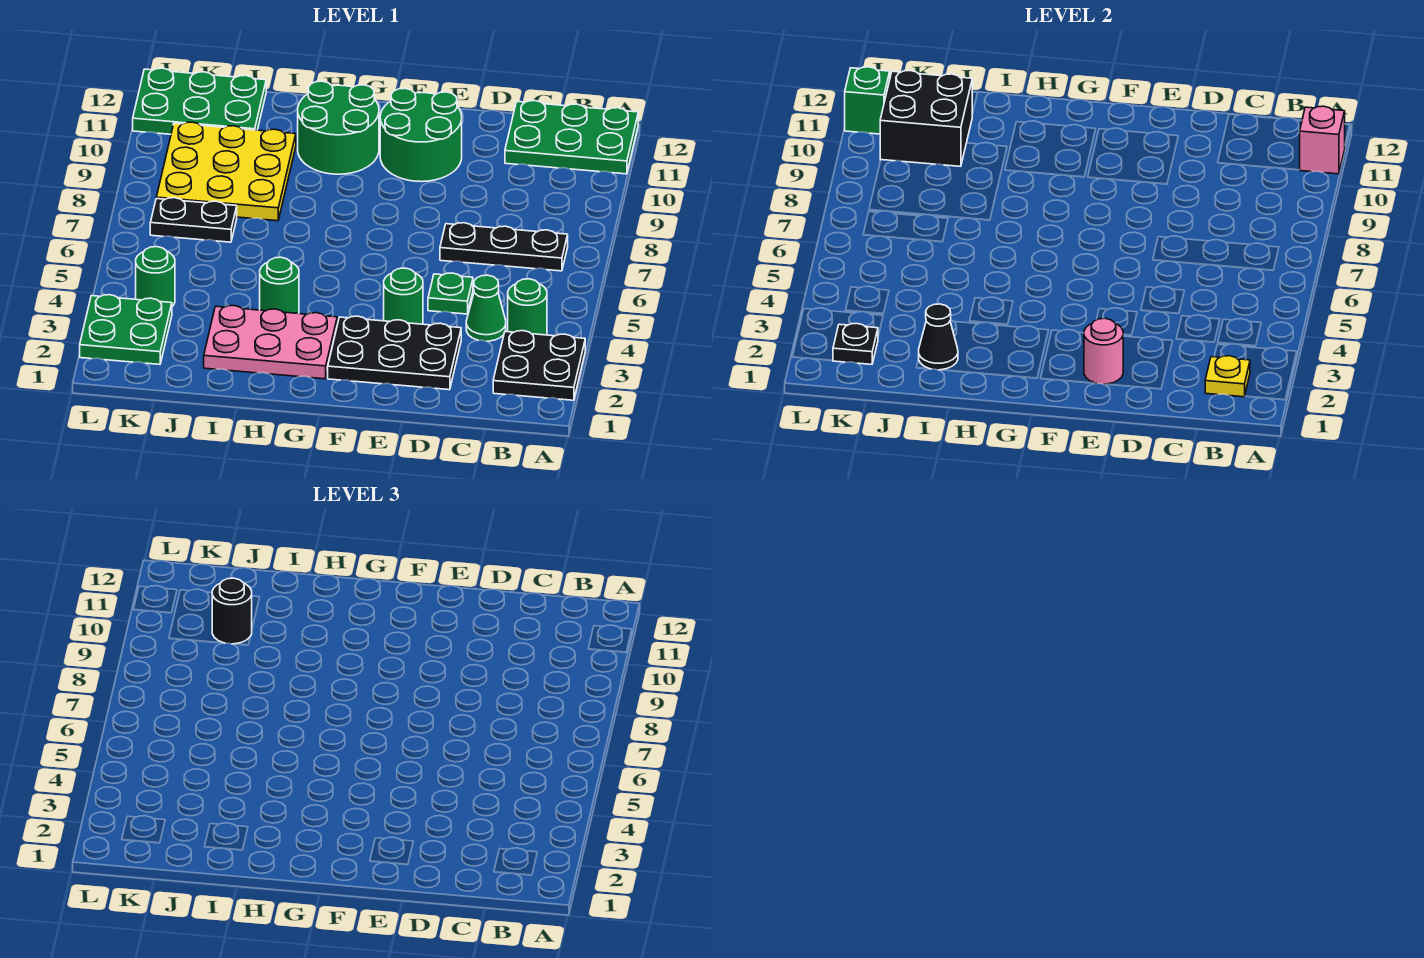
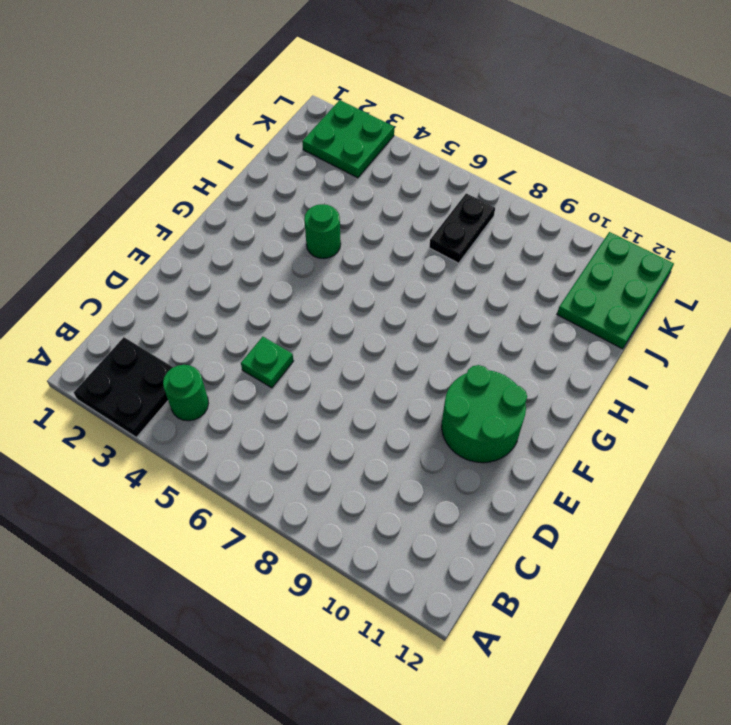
none -> green plate A11:C12 level 1
none -> black plate B7:D7 level 1
none -> green cone C4 level 1

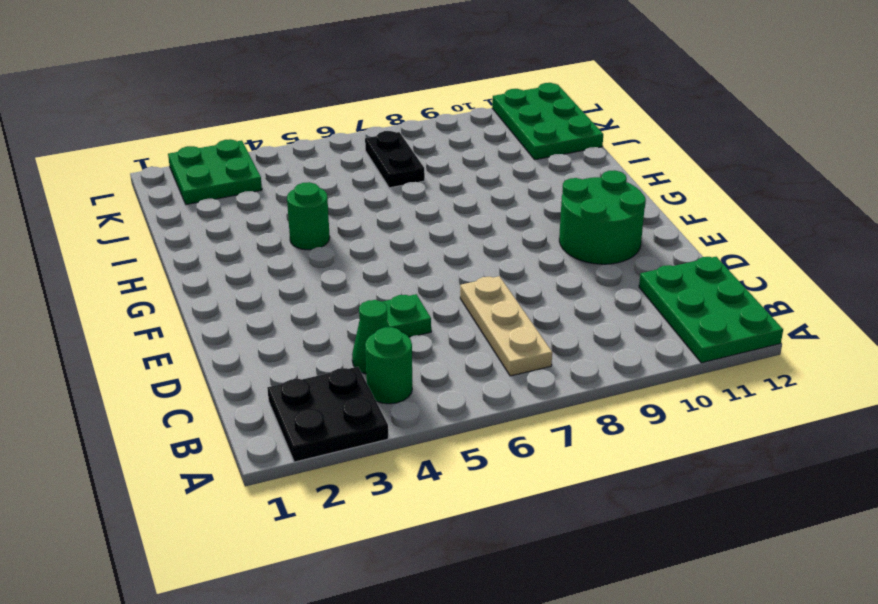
tan plate B7:D7 level 1 -> black plate B7:D7 level 1
none -> black plate D2:F3 level 1
none -> green round brick E4 level 1
none -> pink plate G2:I3 level 1

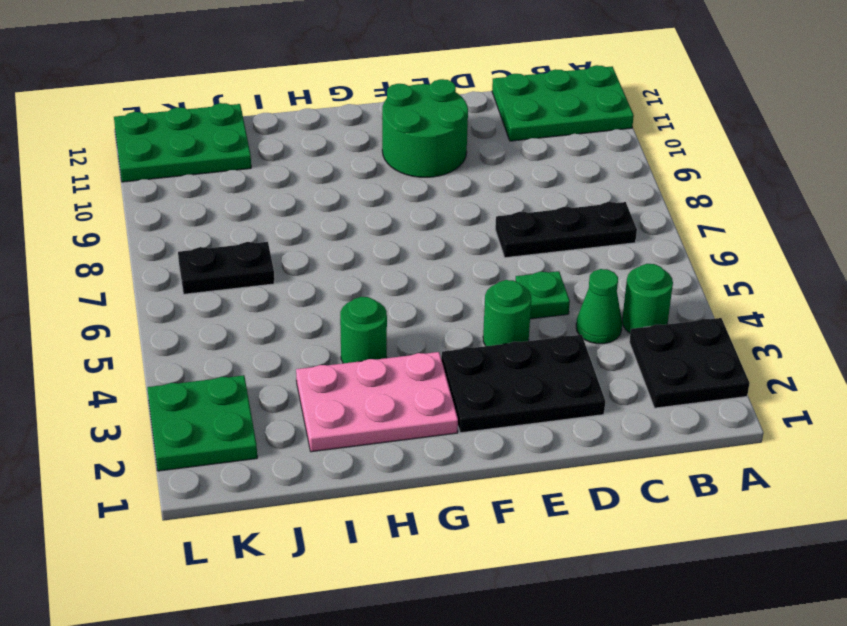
none -> green round brick G10:H11 level 1
none -> yellow plate I8:K10 level 1
none -> green round brick K4 level 1

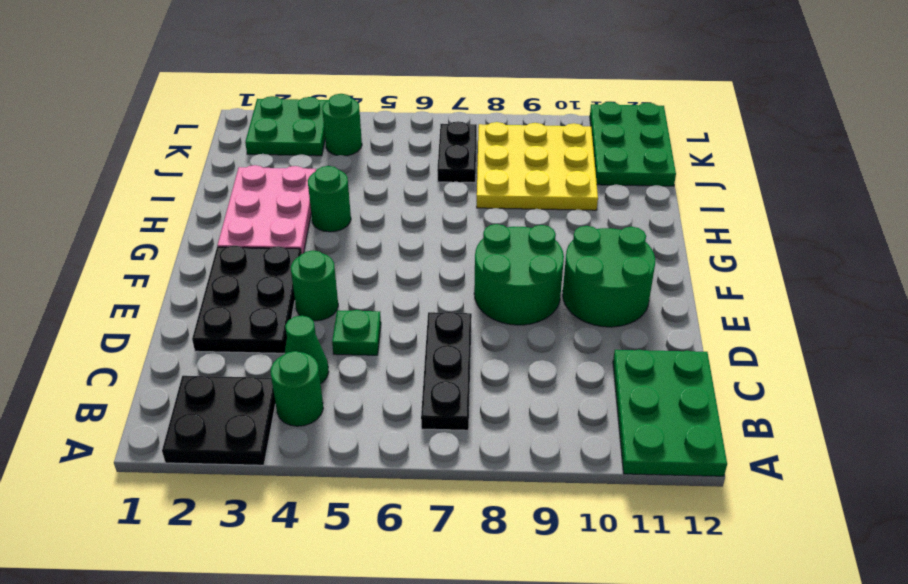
green round brick E8:F9 level 1 -> green round brick G10:H11 level 1
none -> pink brick A11 level 2
none -> yellow plate B2 level 2
none -> pink round brick E2 level 2

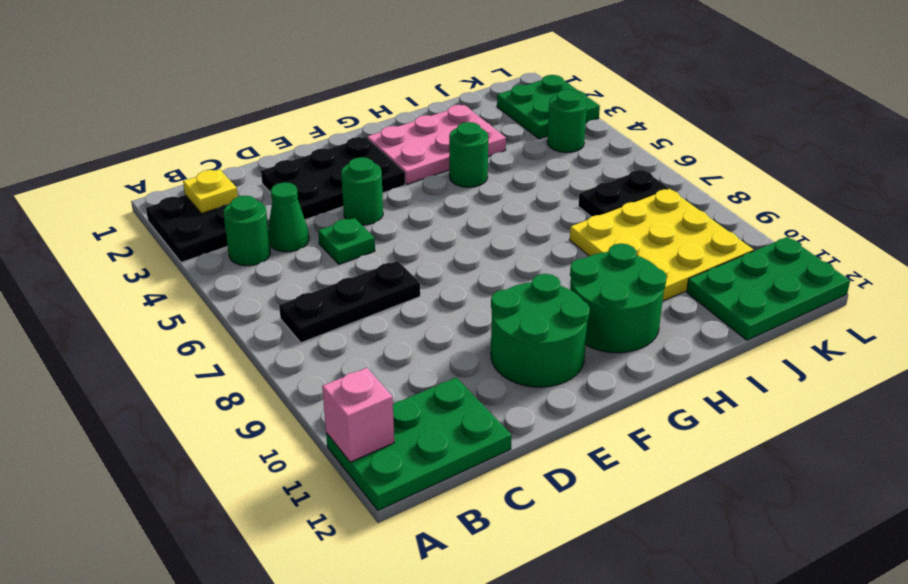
none -> pink round brick E2 level 2
none -> black cone I2 level 2
none -> black brick J10:K11 level 2

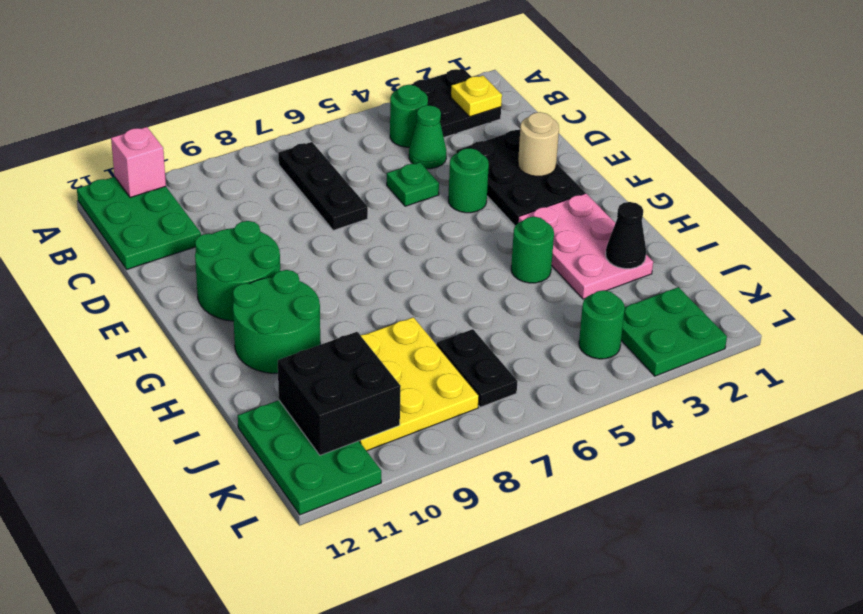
tan round brick E2 level 2 -> pink round brick E2 level 2
none -> black plate K2 level 2
none -> green brick L11 level 2
none -> black round brick J10 level 3

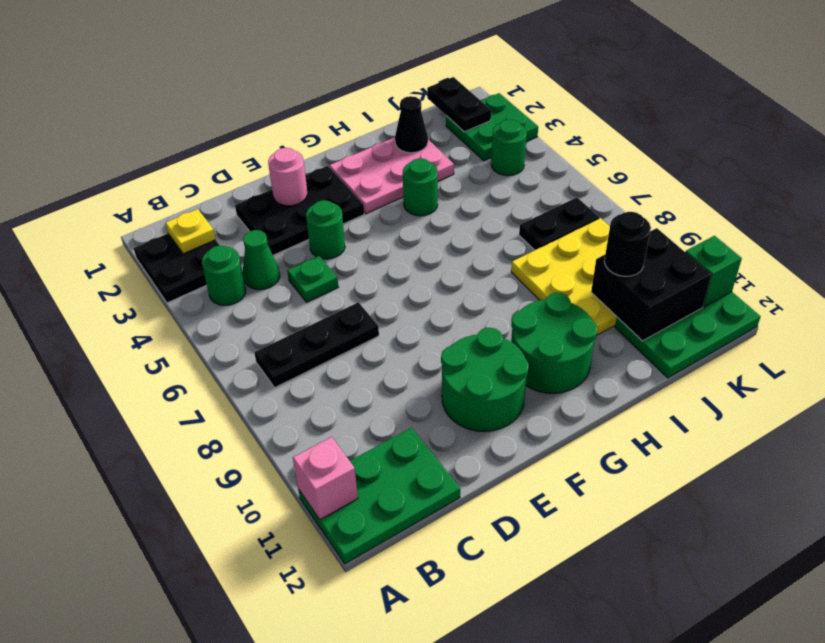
black plate K1:K2 level 2 -> black plate K2 level 2

